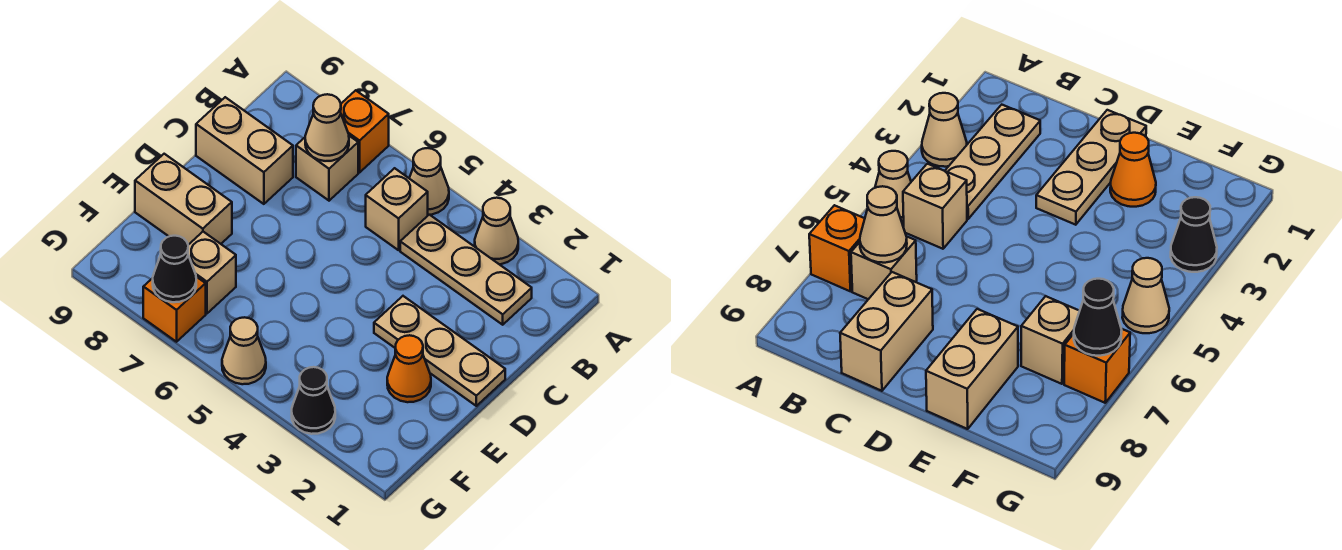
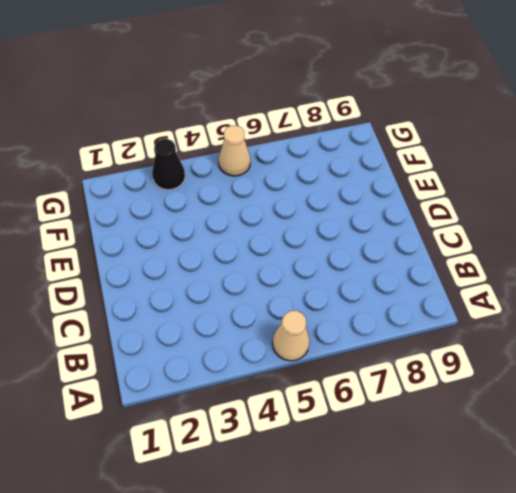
none -> tan cone A3 level 1
none -> orange brick A7 level 1
none -> tan plate B2:B4 level 1

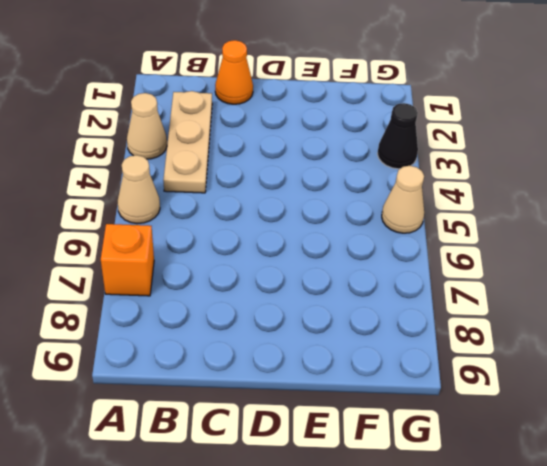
orange cone C1 level 1 -> orange cone E2 level 1
none -> tan brick B5 level 1
none -> tan brick B7 level 1
none -> tan brick C8:C9 level 1

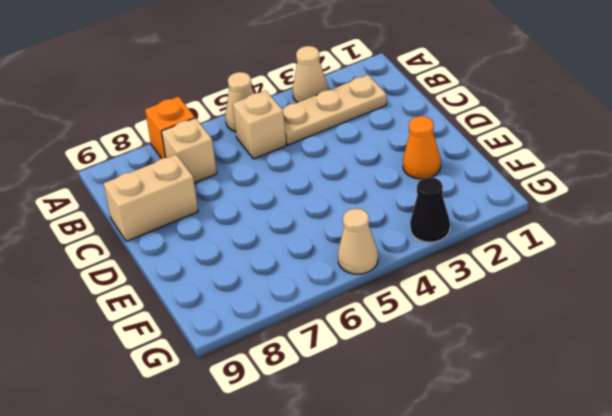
none -> tan plate D1:D3 level 1
none -> tan brick E8:E9 level 1
none -> tan brick F7 level 1

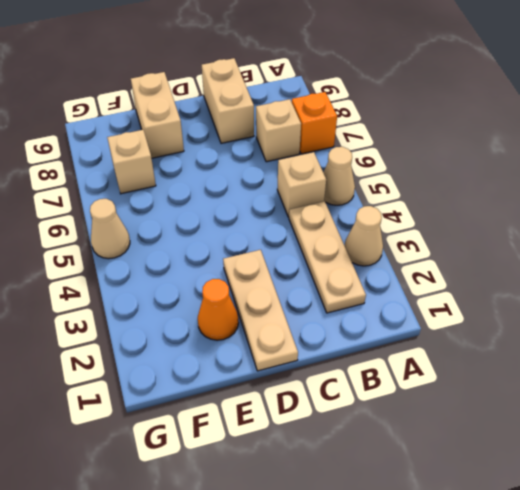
none -> black cone G3 level 1
none -> orange brick G7 level 1
none -> tan cone B7 level 2

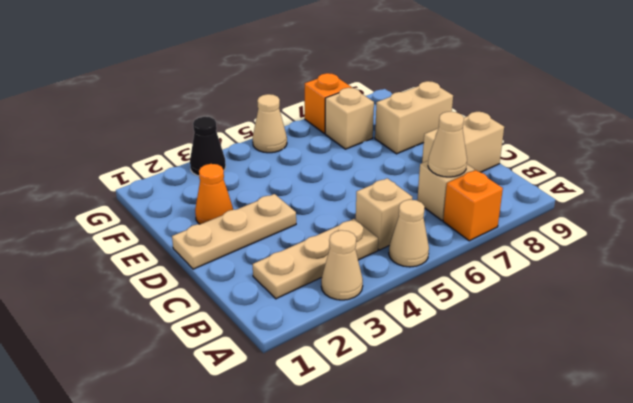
none -> black cone G7 level 2

